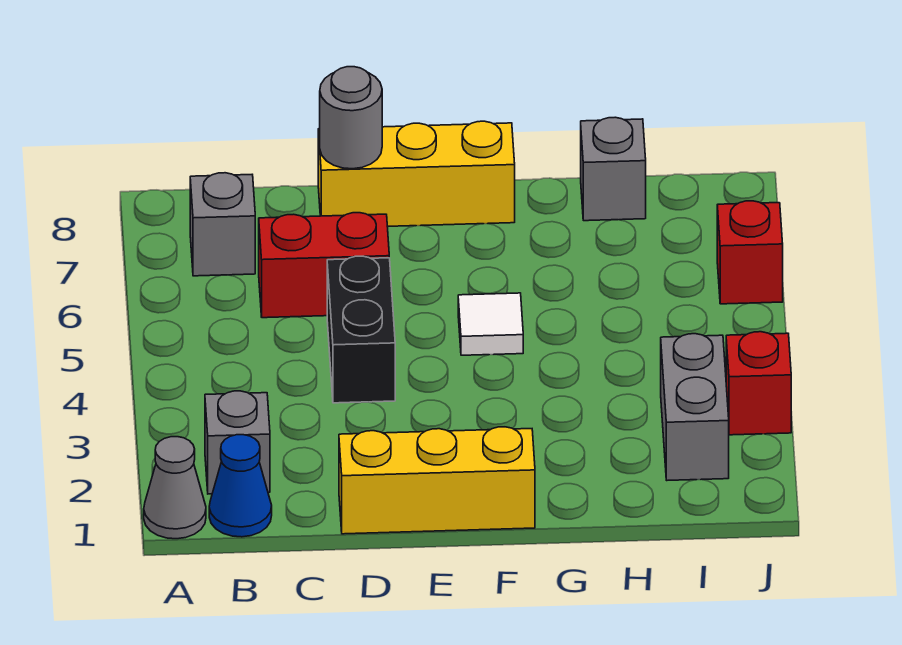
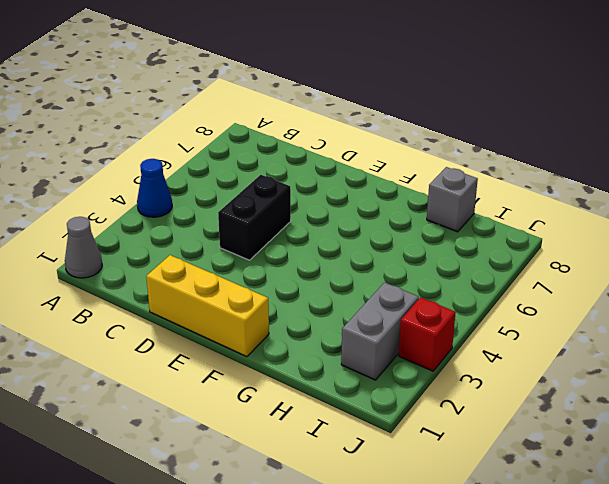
blue cone A4 level 1 -> blue cone B1 level 1
none -> grey brick B2 level 1
none -> grey brick B7 level 1
none -> red brick C6:D6 level 1

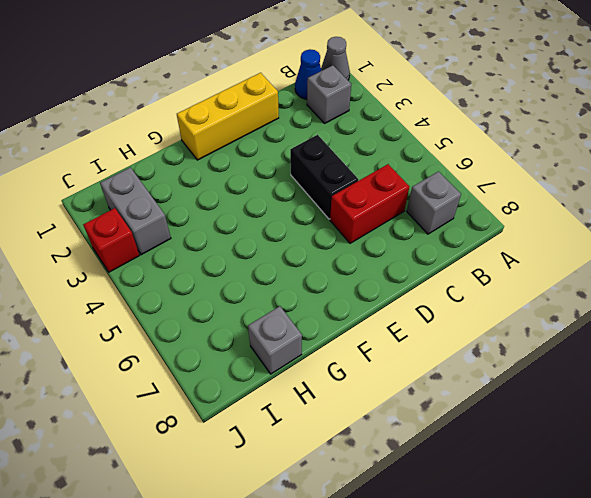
none -> yellow brick D8:F8 level 1
none -> white tile F5 level 1
none -> red brick J6 level 1

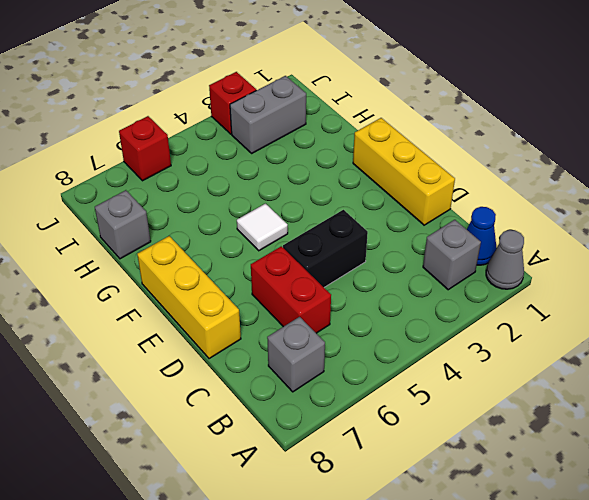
none -> grey round brick D8 level 2

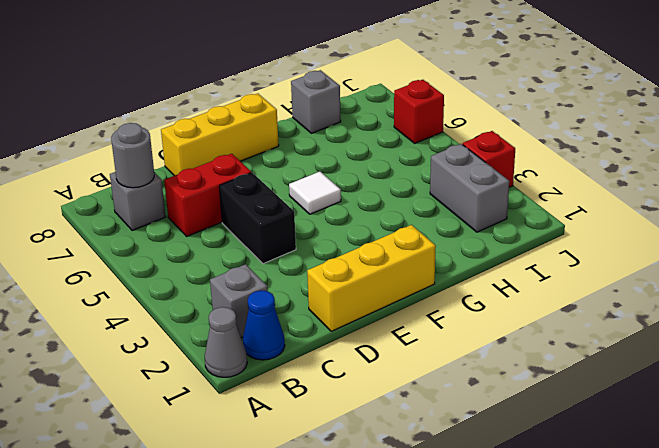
grey round brick B7 level 2 -> grey round brick D8 level 2

